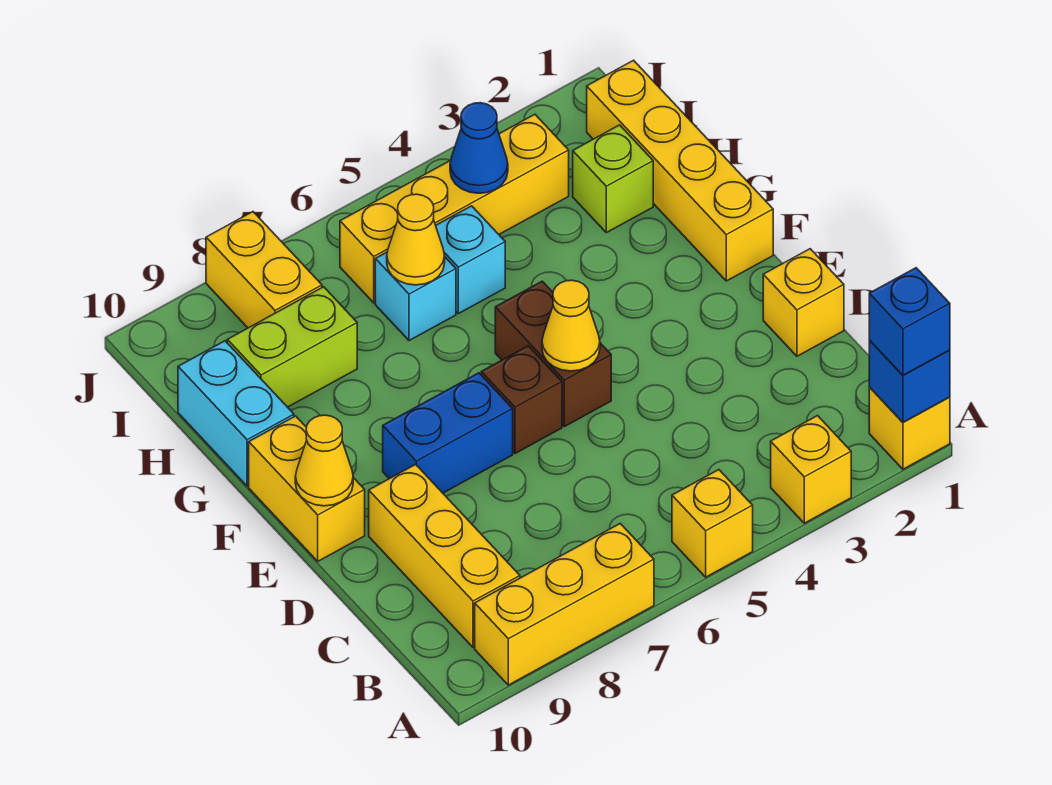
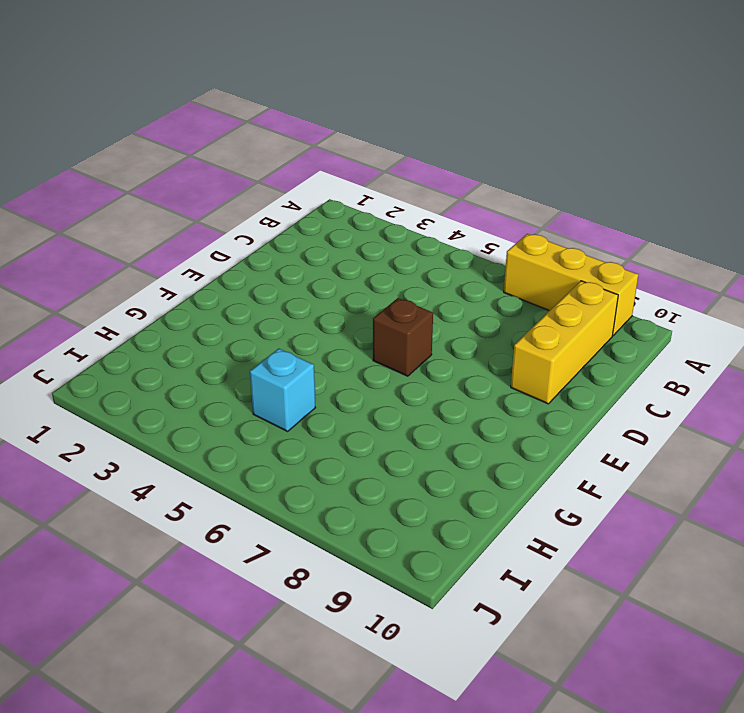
none -> yellow brick A1 level 1
none -> yellow brick A3 level 1
none -> yellow brick A5 level 1

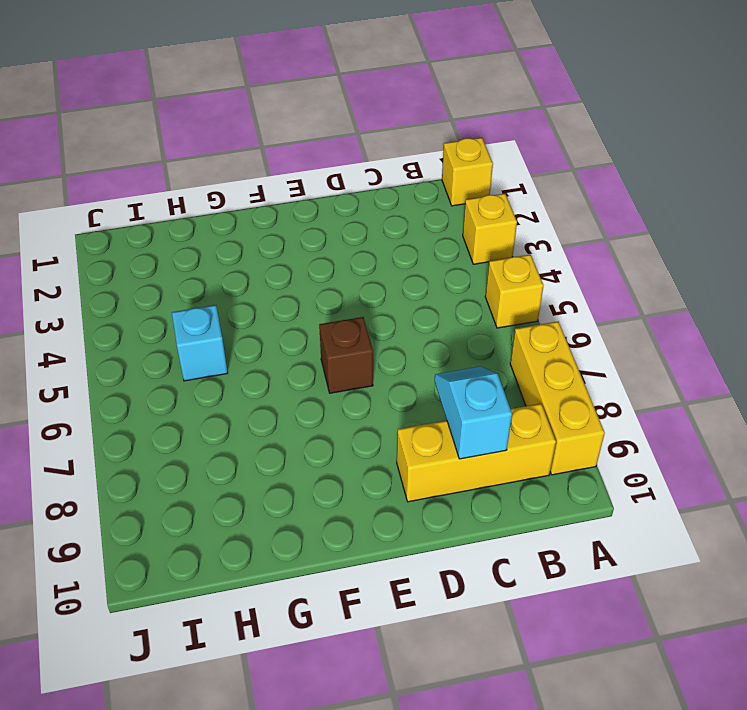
cyan slope C8:C9 level 2 top 9 -> none
none -> yellow brick D1 level 1
none -> brown brick E5:F5 level 1
none -> blue brick E7:E8 level 1

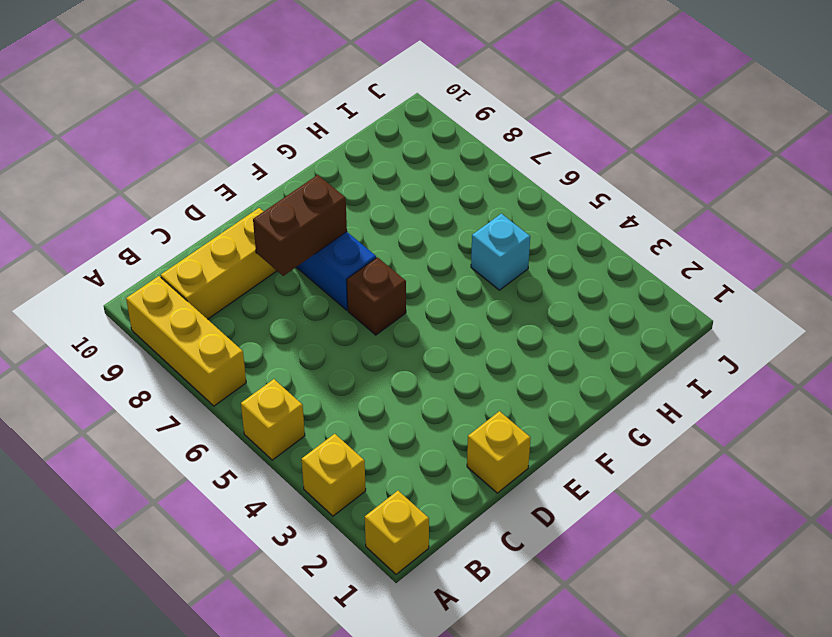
brown brick D8:E8 level 2 -> brown brick E5:F5 level 1
none -> yellow brick E10:F10 level 1
none -> yellow brick F1:I1 level 1
none -> cyan brick G10:H10 level 1

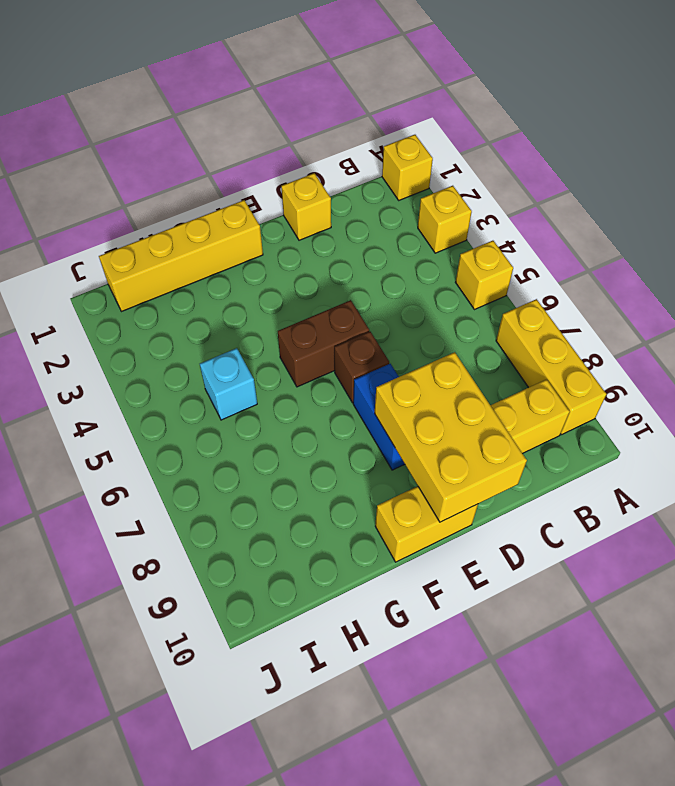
yellow brick D8:E10 level 2 -> yellow cone E10 level 2
none -> cyan brick G10:H10 level 1
none -> lime brick H2 level 1
none -> cyan brick H6 level 1

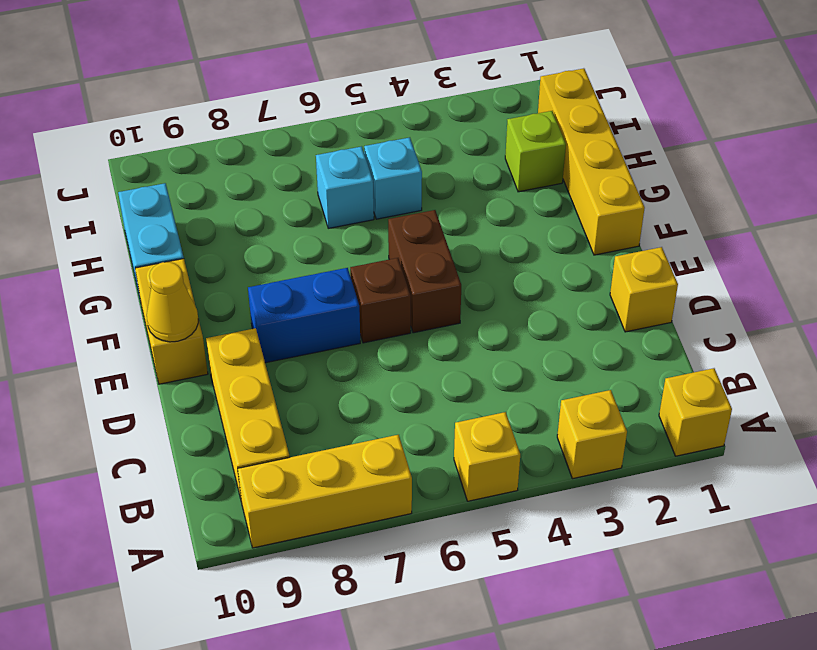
none -> lime brick H8:H9 level 1
none -> yellow brick I3:I6 level 1
none -> yellow brick I8:J8 level 1

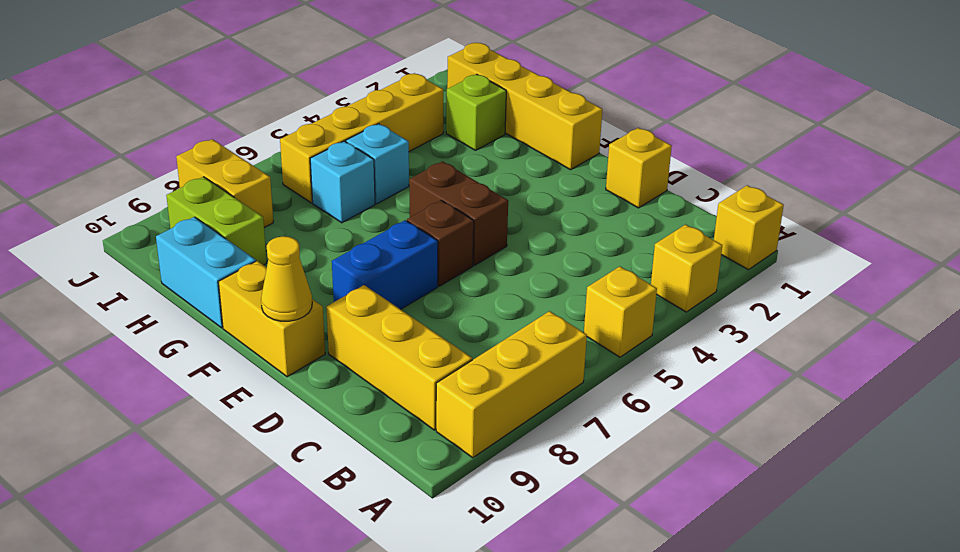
lime brick H9:I9 level 1 -> lime brick H8:H9 level 1
none -> blue brick A1 level 2
none -> yellow cone E5 level 2
none -> yellow cone H6 level 2

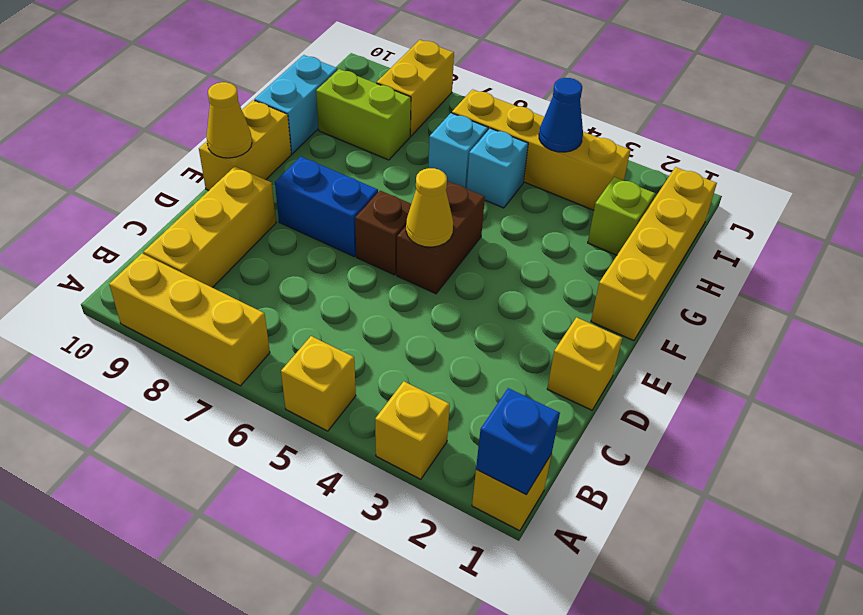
none -> yellow cone H6 level 2
none -> blue brick A1 level 3

